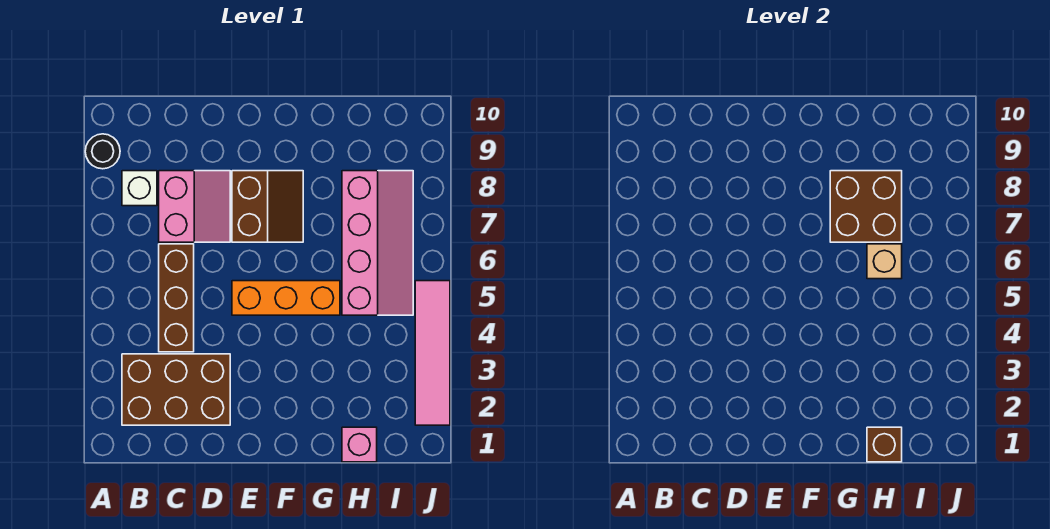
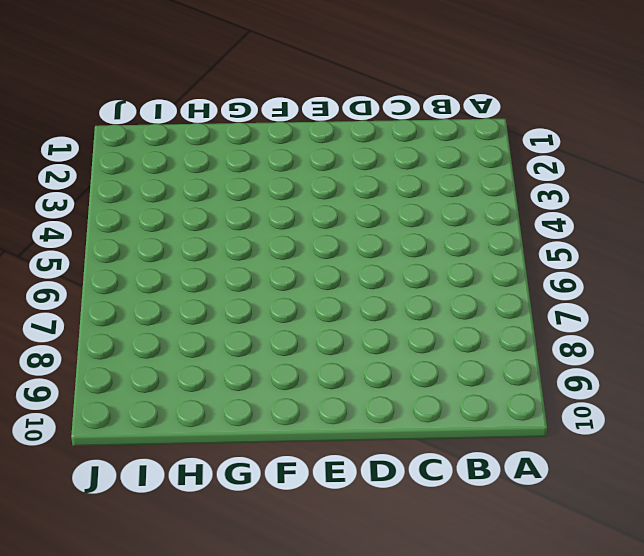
none -> black round brick A9 level 1
none -> brown brick B2:D3 level 1
none -> white brick B8 level 1

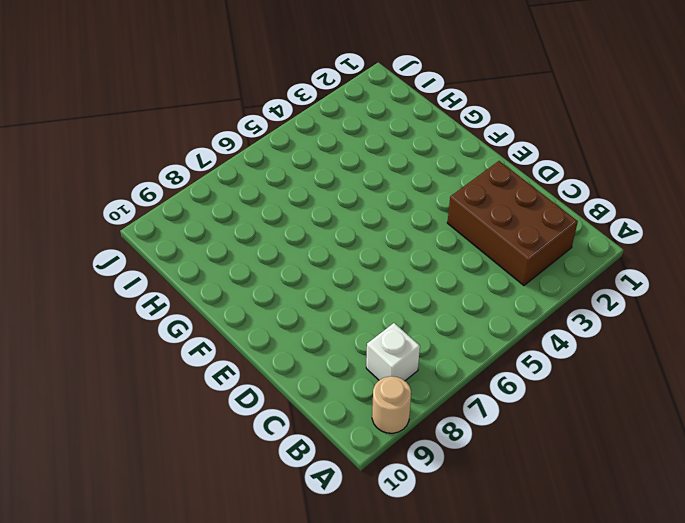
tan round brick A9 level 1 -> black round brick A9 level 1
none -> brown brick C4:C6 level 1
none -> pink slope C7:D8 level 1 top C
none -> orange brick E5:G5 level 1

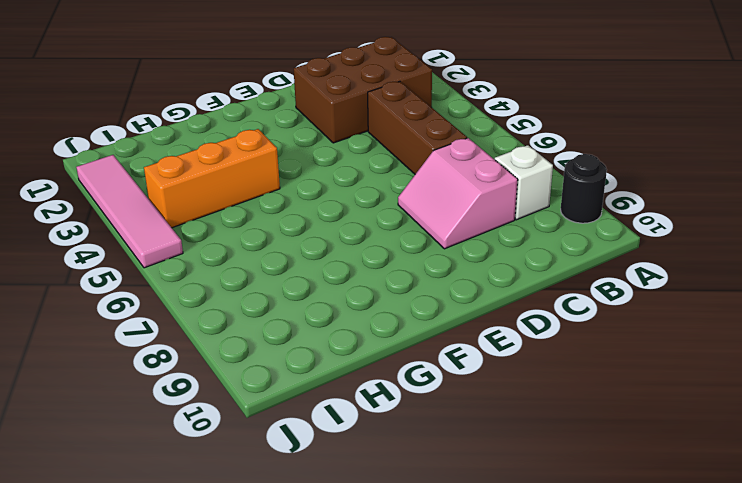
orange brick G4:I4 level 1 -> orange brick E5:G5 level 1
none -> brown slope E7:F8 level 1 top E
none -> pink brick H1 level 1
none -> pink slope H5:I8 level 1 top H

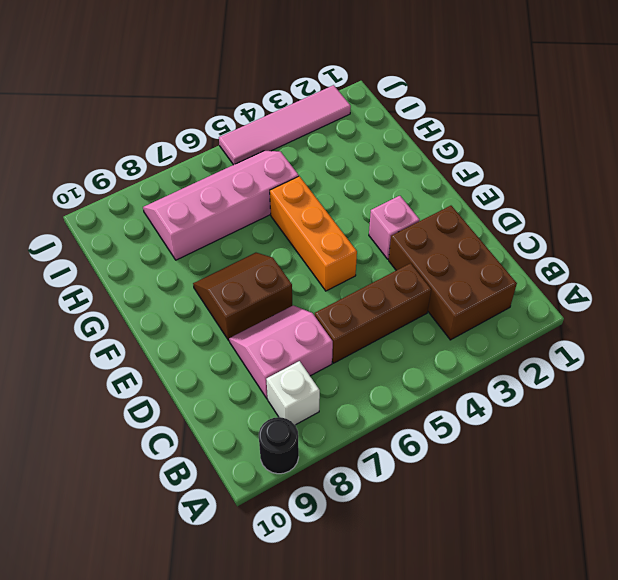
pink brick E3 level 1 -> pink brick H1 level 1
none -> brown brick G7:H8 level 2
none -> brown brick H1 level 2
none -> tan brick H6 level 2

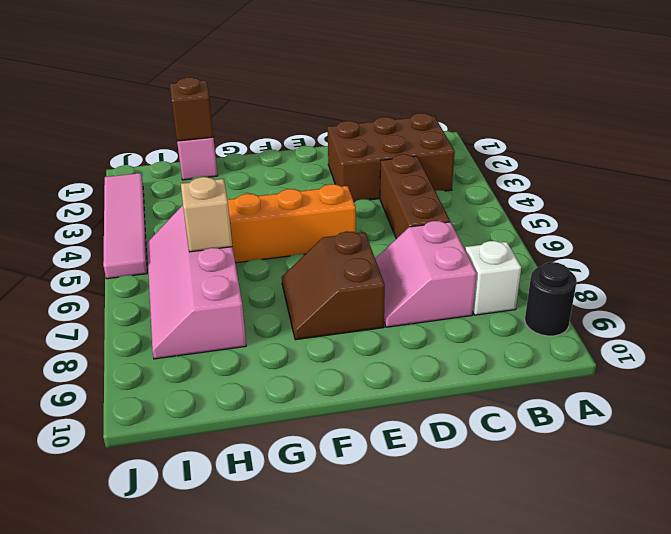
none -> brown brick G7:H8 level 2

